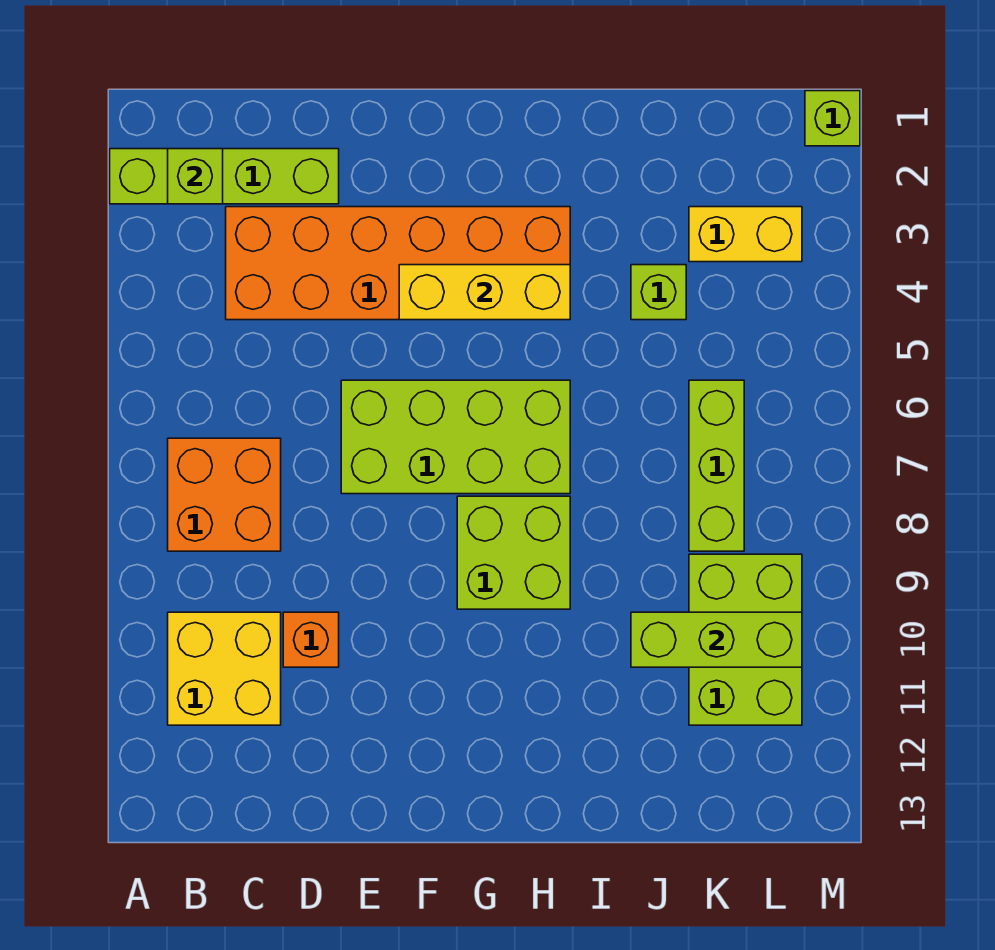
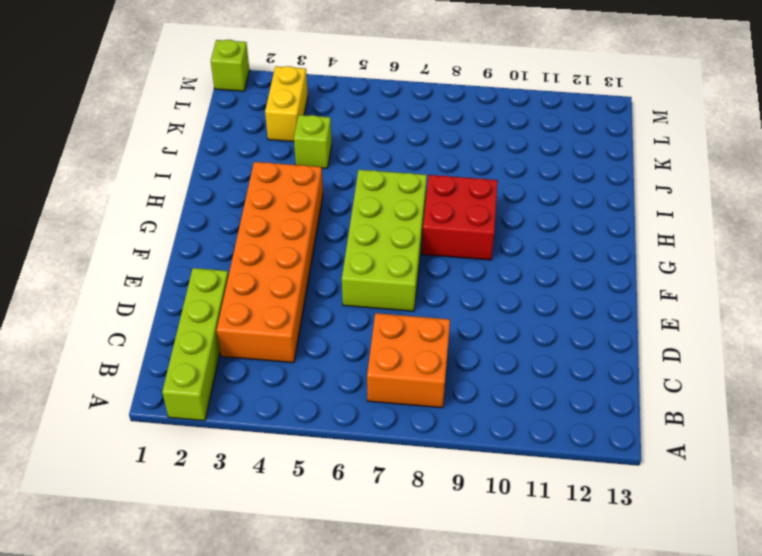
red brick G8:H9 level 1 -> lime brick G8:H9 level 1
none -> yellow brick B10:C11 level 1
none -> orange brick D10 level 1
none -> lime brick K6:K8 level 1

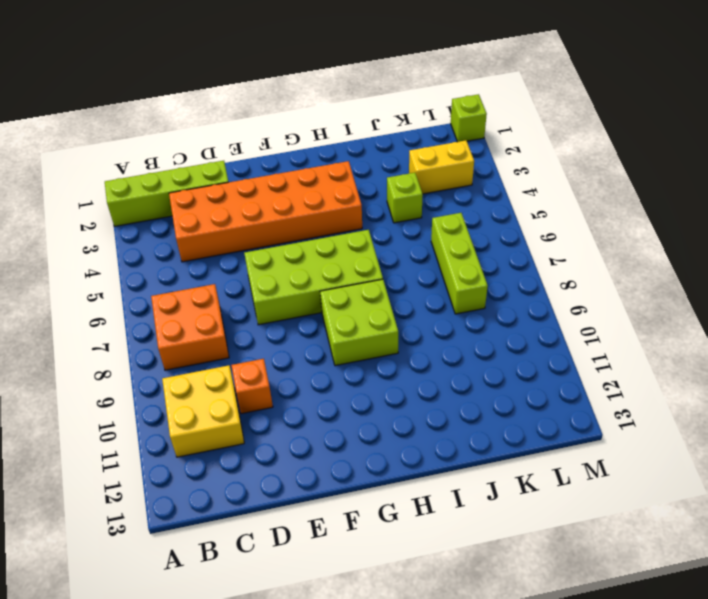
none -> lime brick K9:L11 level 1
none -> lime brick B2 level 2
none -> yellow brick F4:H4 level 2

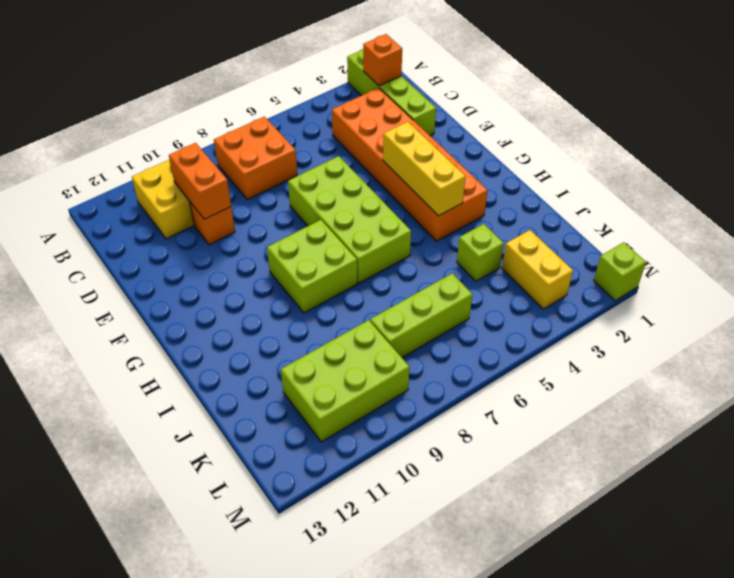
orange brick B2 level 2 -> lime brick B2 level 2
orange brick C10:D10 level 2 -> none
none -> lime brick J10:L10 level 2

